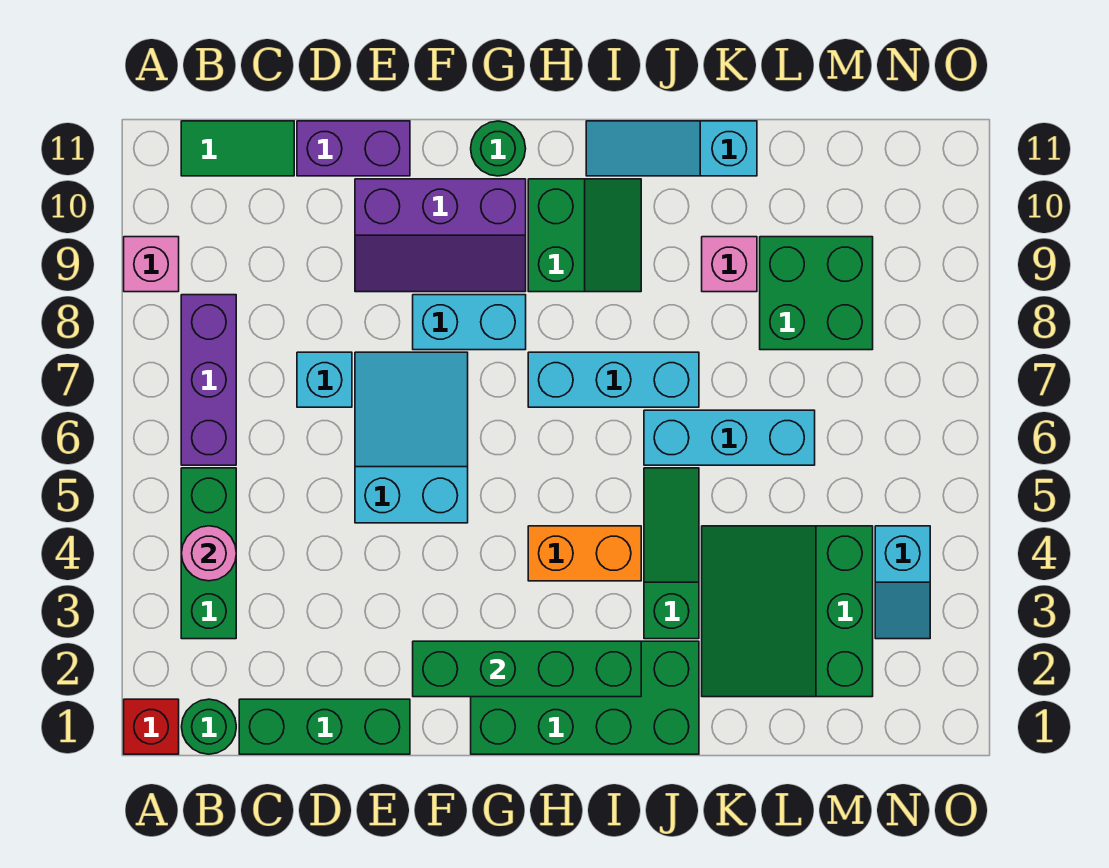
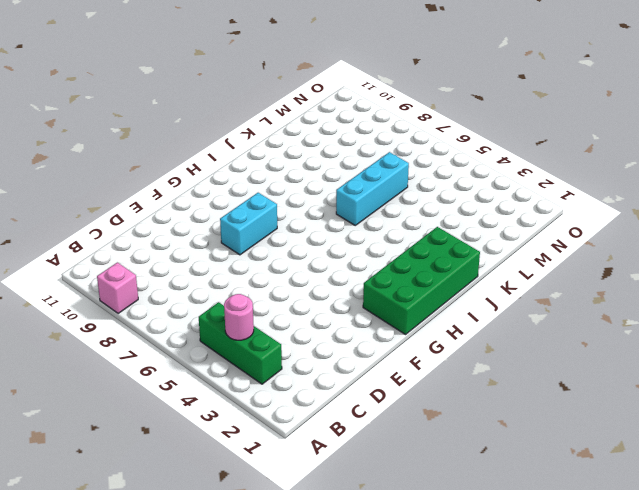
none -> red brick A1 level 1
none -> green round brick B1 level 1
none -> purple brick B6:B8 level 1

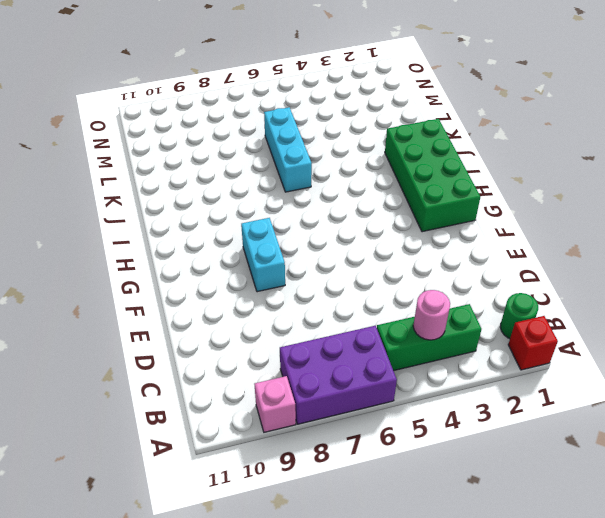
purple brick A6:B8 level 1 -> purple brick B6:B8 level 1
none -> green tile B11:C11 level 1
none -> green brick C1:E1 level 1
none -> cyan brick D7 level 1

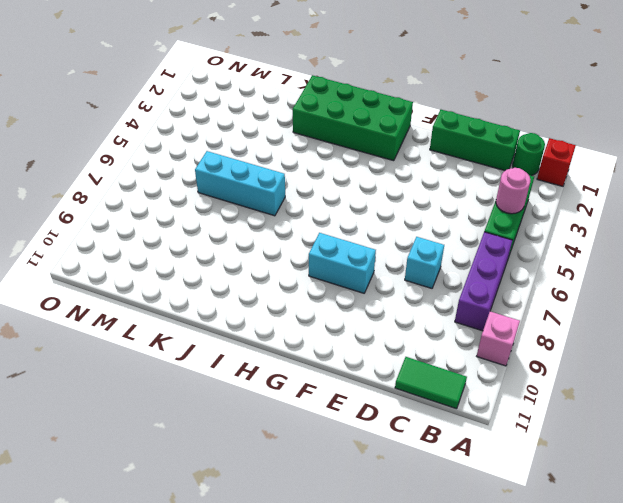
none -> purple brick D11:E11 level 1
none -> cyan slope E5:F7 level 1 top 5
none -> purple slope E9:G10 level 1 top 10

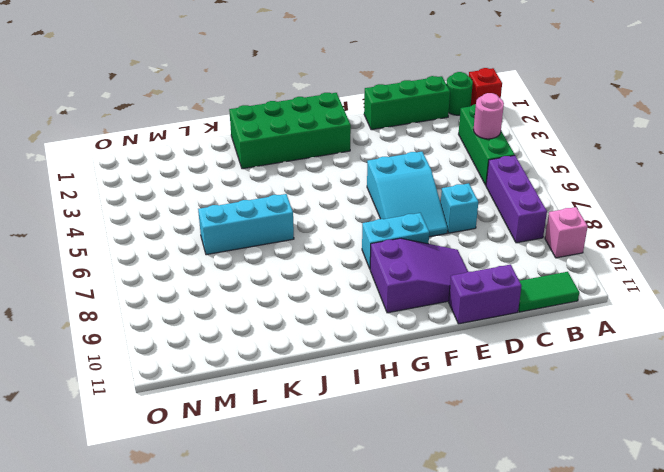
purple slope E9:G10 level 1 top G -> purple slope E9:G10 level 1 top 10
none -> green round brick G11 level 1
none -> orange brick H4:I4 level 1
none -> cyan brick H7:J7 level 1

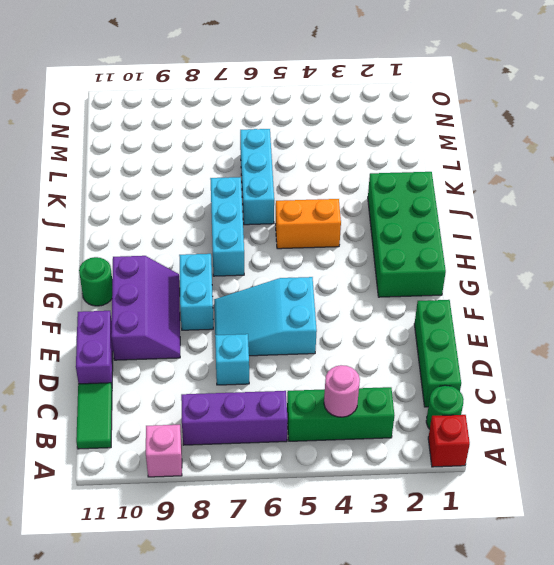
orange brick I4:I5 level 1 -> orange brick H4:I4 level 1
none -> green slope H9:I10 level 1 top H
none -> cyan slope I11:K11 level 1 top K
none -> green slope J3:J5 level 1 top 3

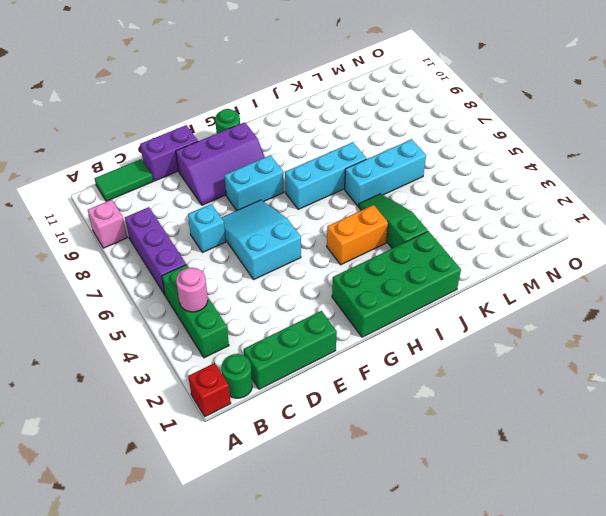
none -> green slope H9:I10 level 1 top H
none -> cyan slope I11:K11 level 1 top K
none -> green slope K2:M4 level 1 top M

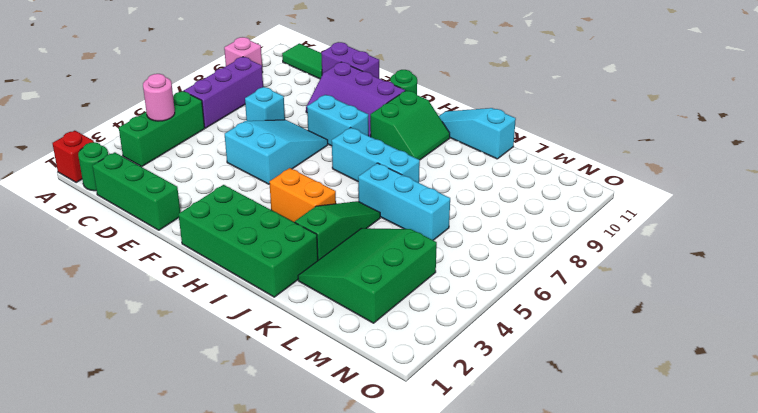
none -> pink brick K9 level 1
none -> green brick L8:M9 level 1
none -> cyan slope N3:N4 level 1 top 4

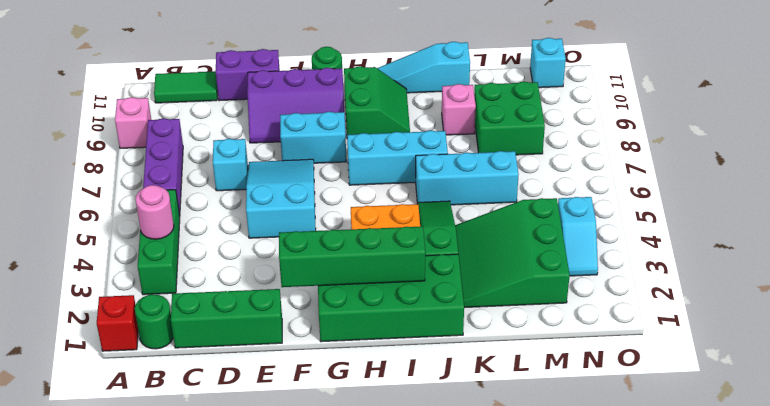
cyan brick N11 level 1 -> none

